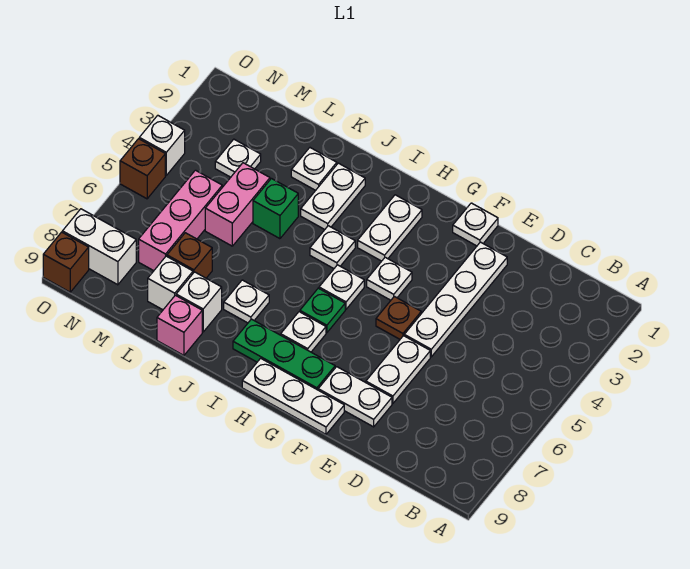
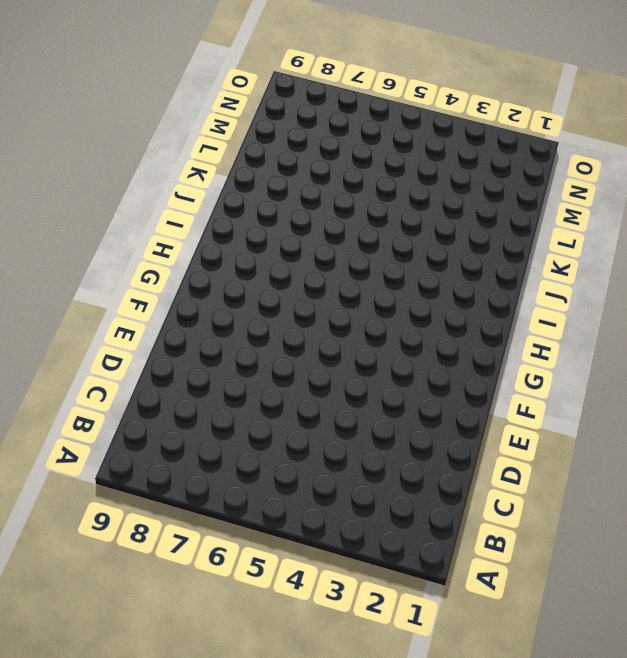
none -> white plate E2:E5 level 1
none -> white plate E6:E7 level 1
none -> white plate E8:F8 level 1

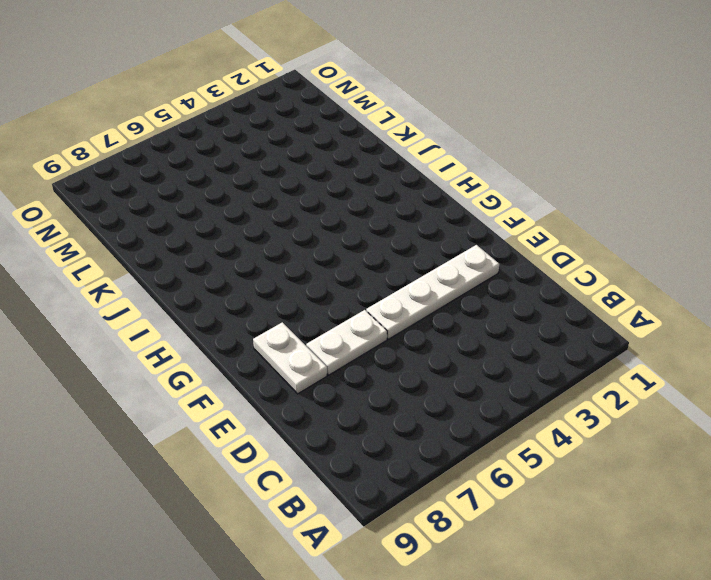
none -> white plate F1 level 1
none -> brown plate F5 level 1
none -> white plate F9:H9 level 1

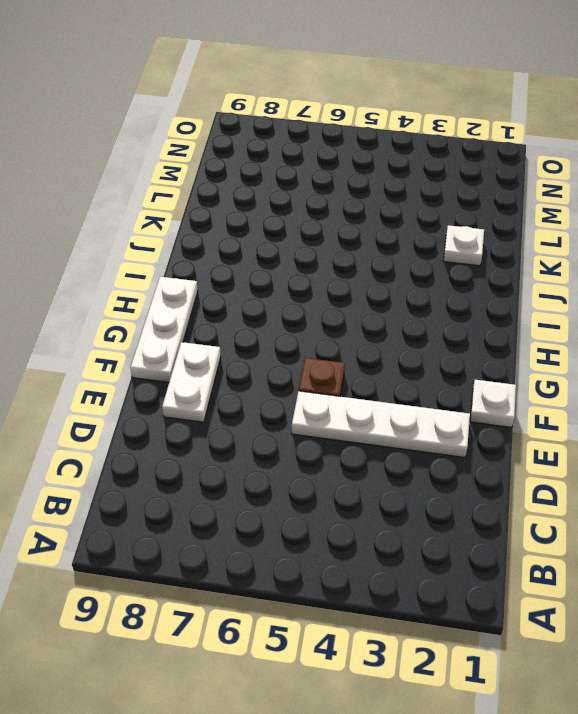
none -> white plate E6:E7 level 1
none -> white plate G4 level 1
none -> green plate G8:I8 level 1

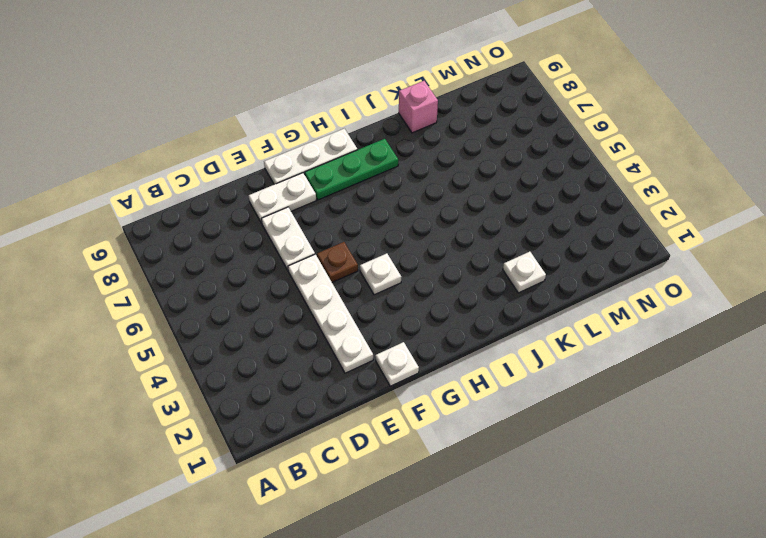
none -> white plate H2:H3 level 1
none -> white plate H5 level 1
none -> green plate H6 level 1

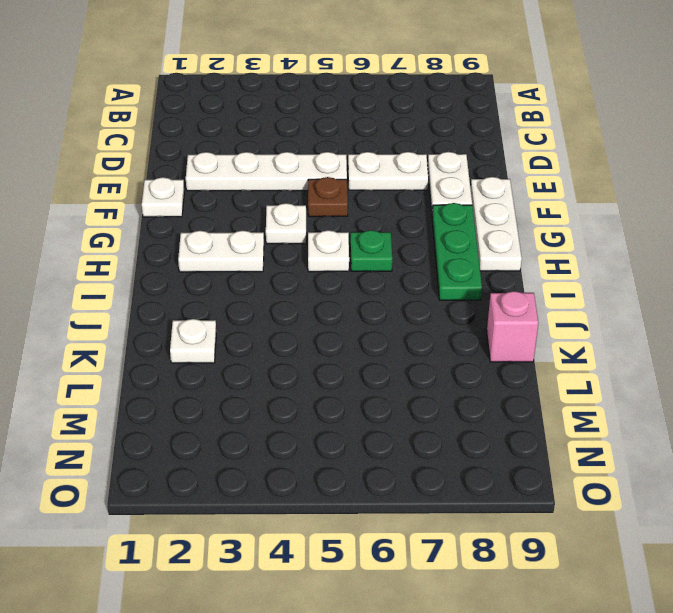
none -> white plate H7 level 1
none -> white plate I4 level 1
none -> white plate J2:J3 level 1

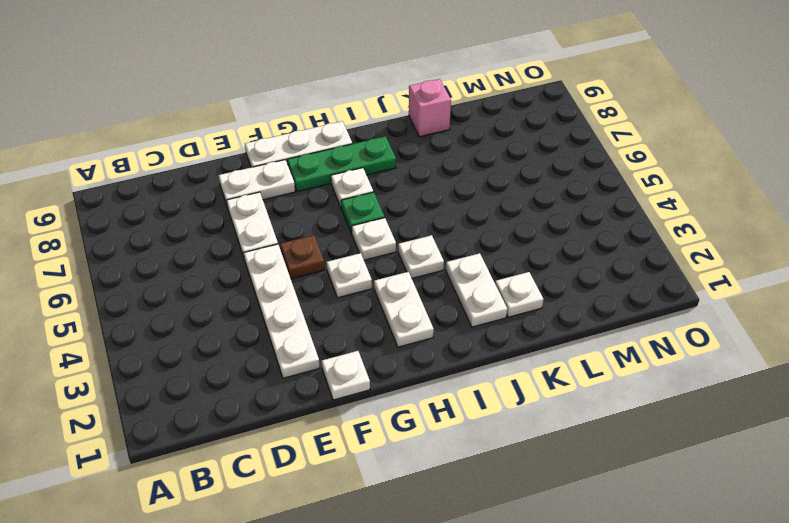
none -> white plate J7 level 1
none -> green brick K4 level 1
none -> white brick K8 level 1

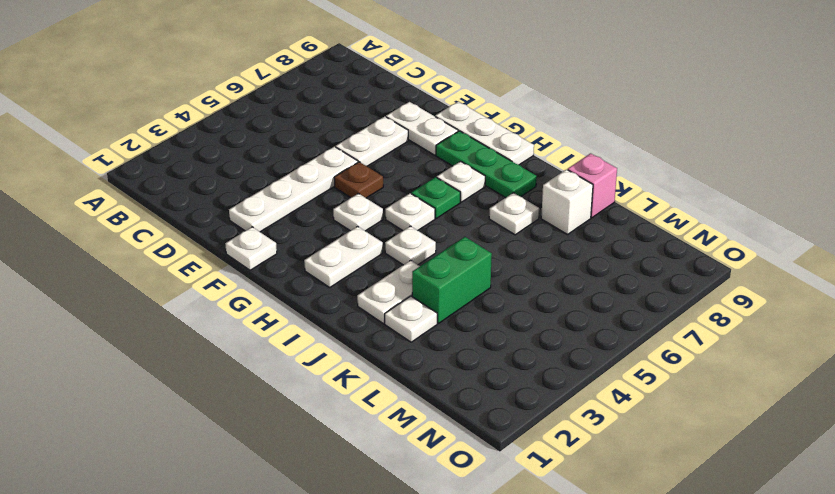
green brick K3:K4 level 1 -> green brick K4 level 1
none -> pink brick L4:L5 level 1
none -> brown brick L7 level 1
none -> white brick L8 level 1

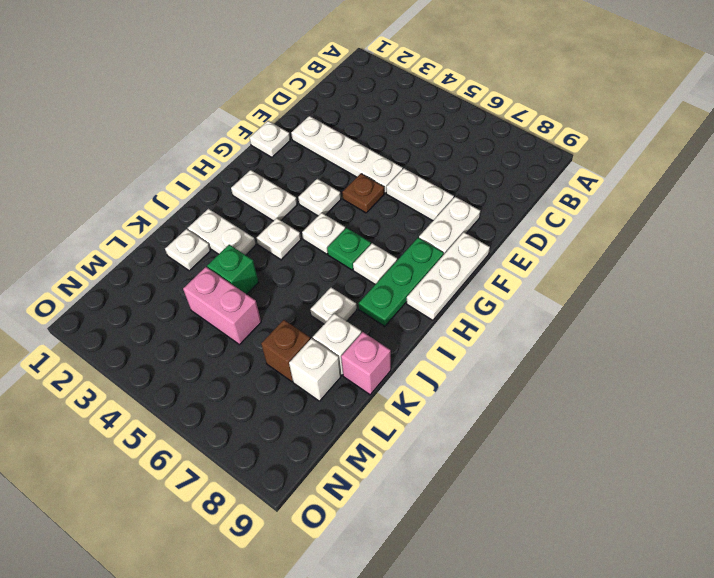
none -> white plate M3 level 1
none -> pink brick M5:M7 level 1
none -> white brick N8:O8 level 1

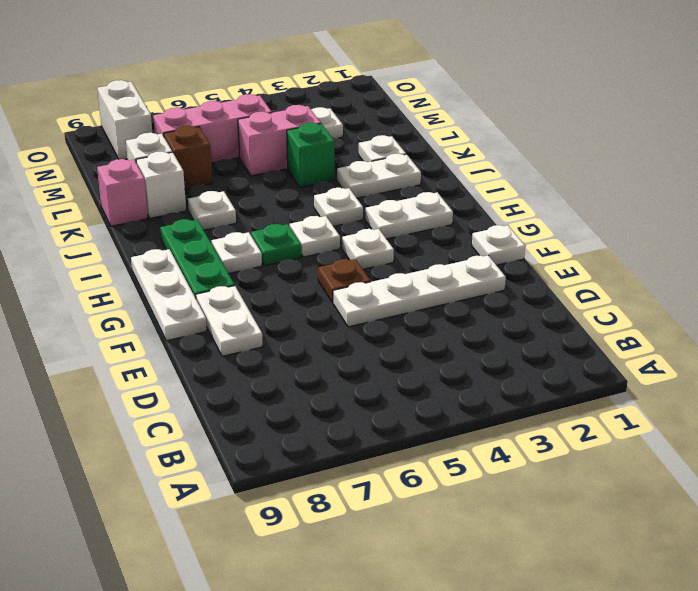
none -> white plate E6:E7 level 1
none -> white brick O4 level 1
none -> brown brick O5 level 1

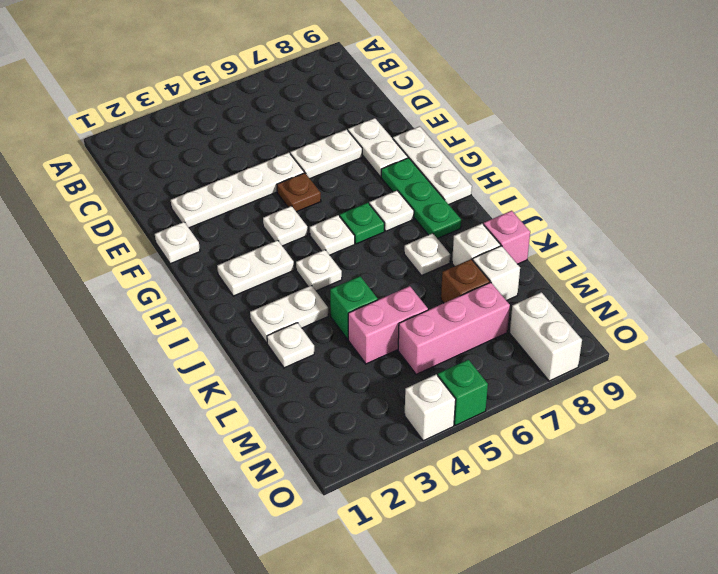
green brick O5 level 1 -> brown brick O5 level 1
none -> white plate M3 level 1
none -> brown brick O9 level 1

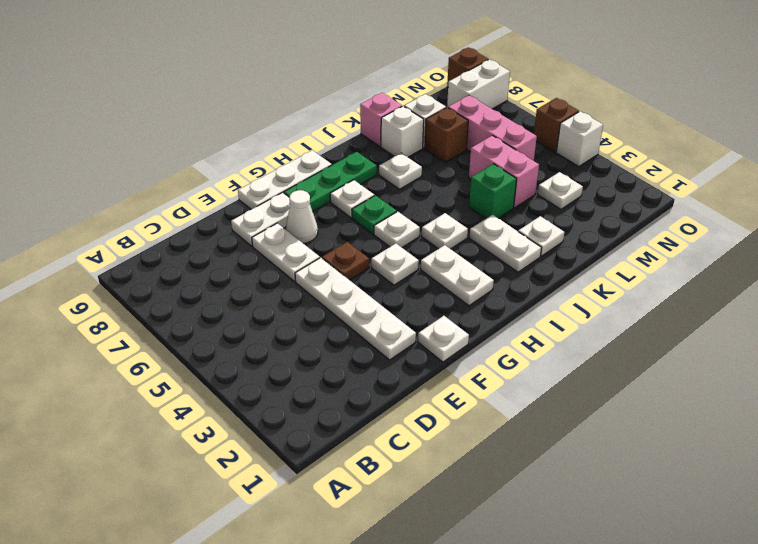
white cone F7 level 1 -> none

